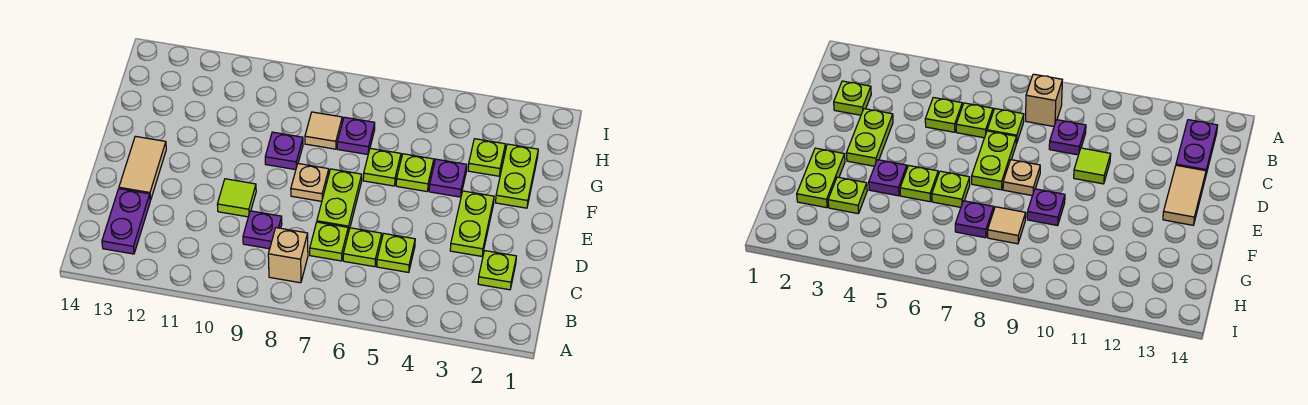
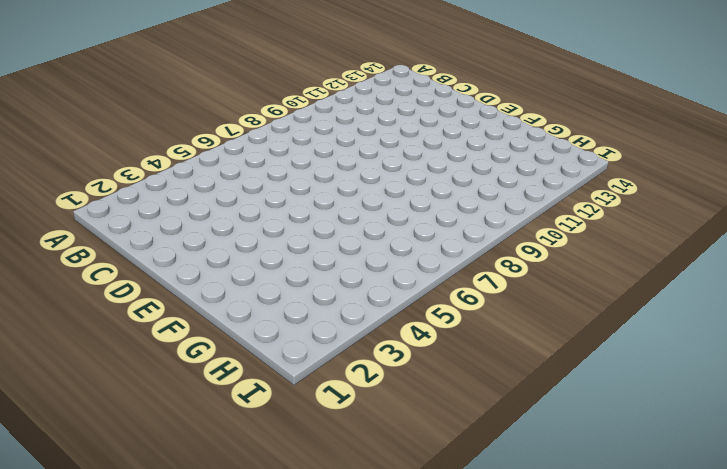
none -> tan brick B8 level 1
none -> purple plate B13:C13 level 1
none -> lime plate C2 level 1

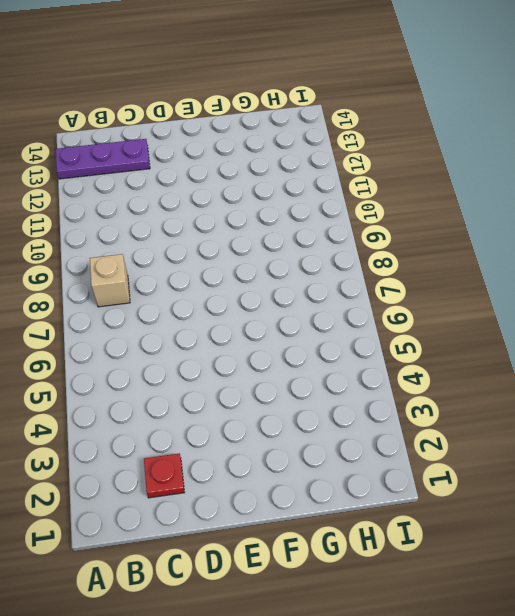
purple plate A13:C13 level 1 -> purple plate B13:C13 level 1
red plate C2 level 1 -> lime plate C2 level 1
none -> lime plate C5 level 1
none -> lime plate C6 level 1
none -> lime plate C7 level 1

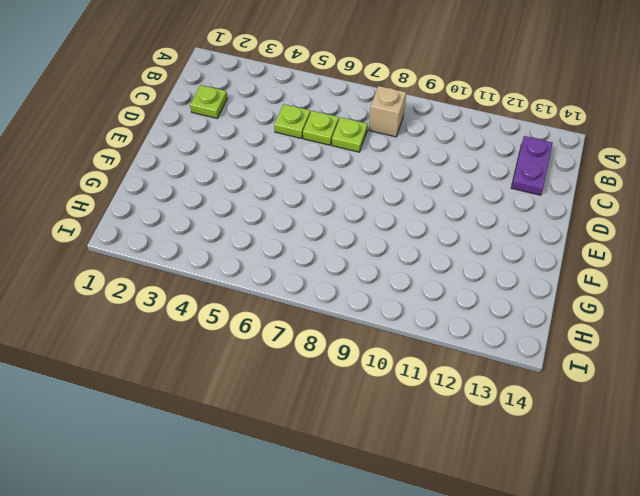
none -> purple plate C9 level 1
none -> lime plate D3:E3 level 1
none -> lime plate D7:E7 level 1

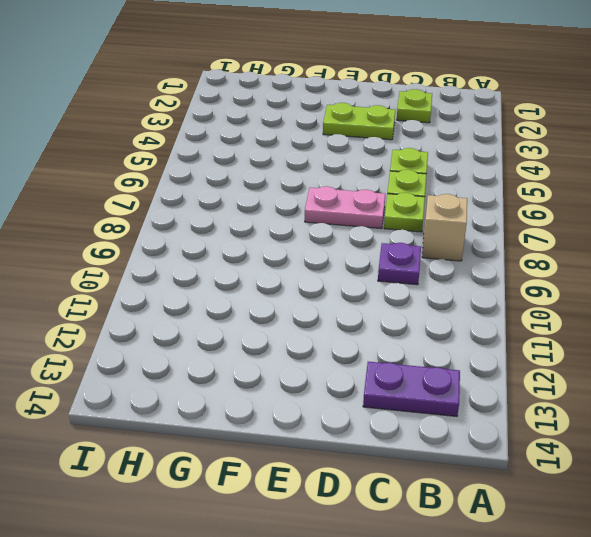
pink plate D7:E7 level 1 -> lime plate D7:E7 level 1
none -> lime tile D10 level 1
none -> tan tile D13:E13 level 1
none -> tan plate E8 level 1

